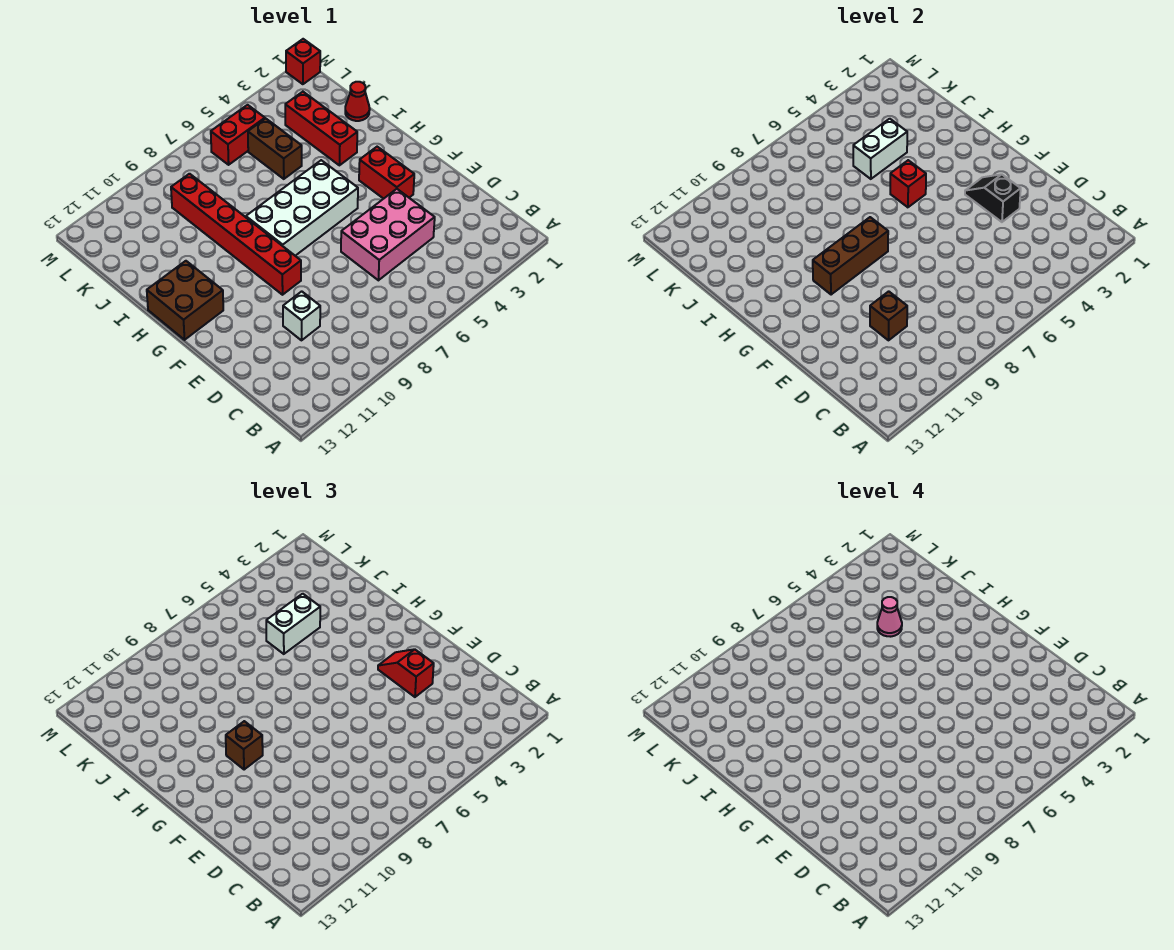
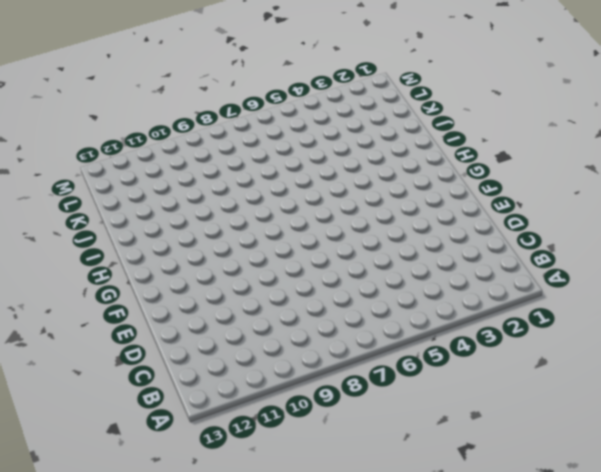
none -> pink brick D4:E6 level 1
none -> white brick D10 level 1
none -> red brick F3:G3 level 1

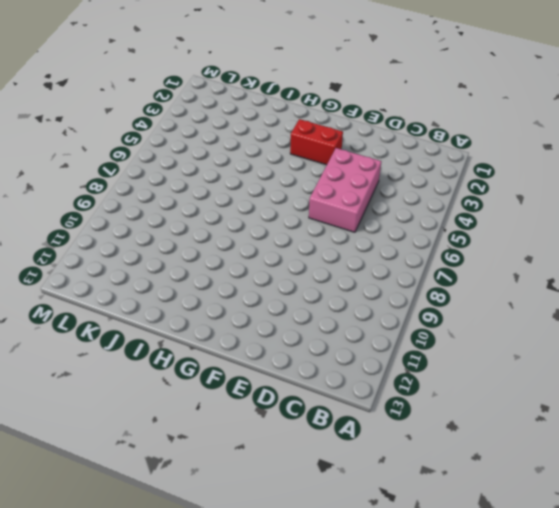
none -> white brick D10 level 1
none -> red brick F9:K9 level 1
none -> white brick G5:H8 level 1

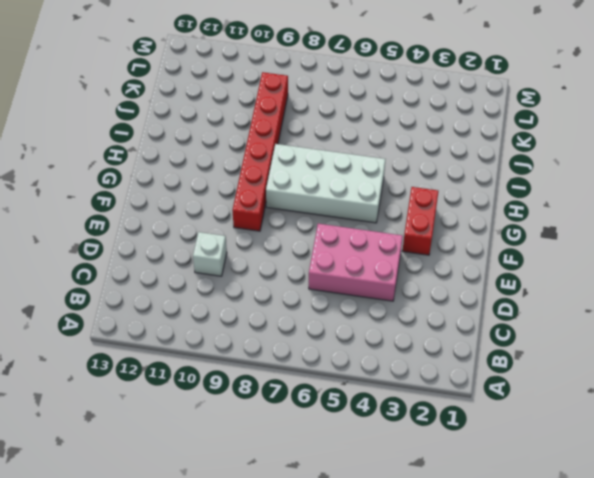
none -> brown brick G12:H13 level 1
none -> red brick I3:K3 level 1
none -> red cone J1 level 1

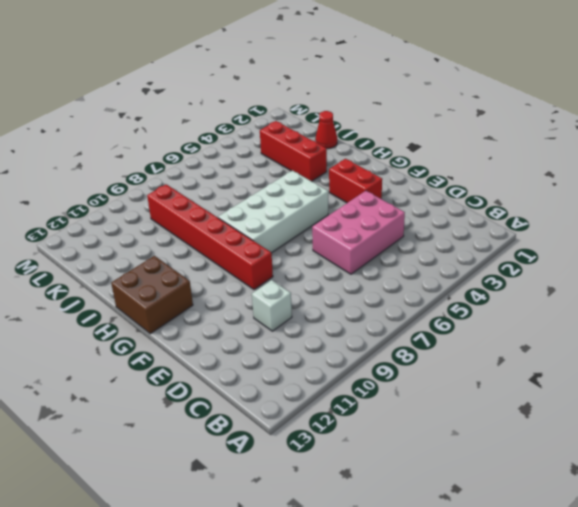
none -> brown brick J5:K5 level 1
none -> red brick L5:L6 level 1
none -> red brick M1 level 1

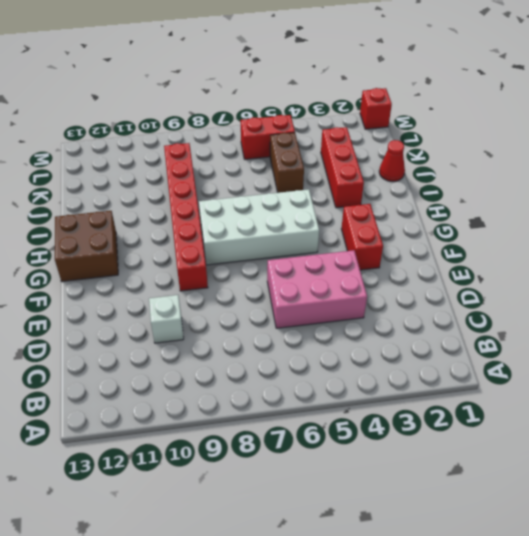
none -> brown brick D10 level 2
none -> black slope E3:F3 level 2 top E
none -> brown brick G8:G10 level 2

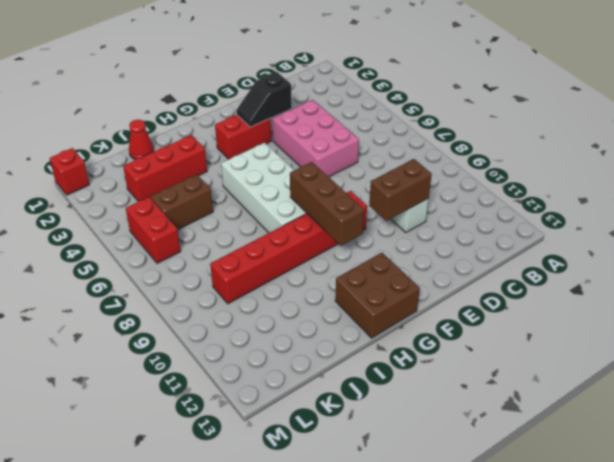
brown brick D10:E10 level 2 -> brown brick D10 level 2
none -> red brick H5 level 2
none -> white brick J4:J5 level 2
none -> red slope E3:F3 level 3 top E

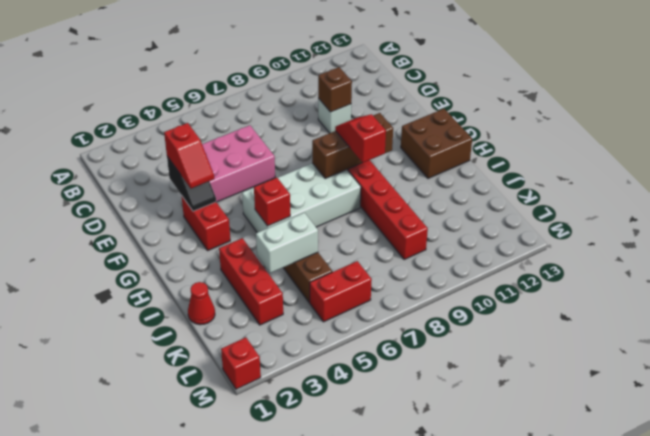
red slope G9:H9 level 3 top H -> none
none -> brown brick G10 level 3
none -> white brick J4:J5 level 3
none -> pink cone J4 level 4

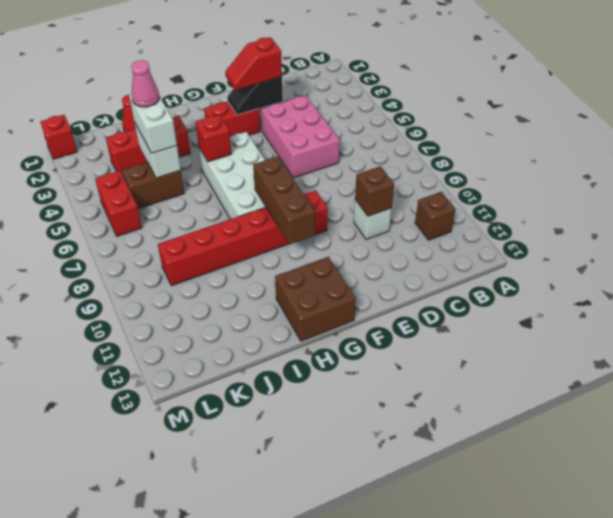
brown brick B11 level 1 -> brown brick G10 level 3

